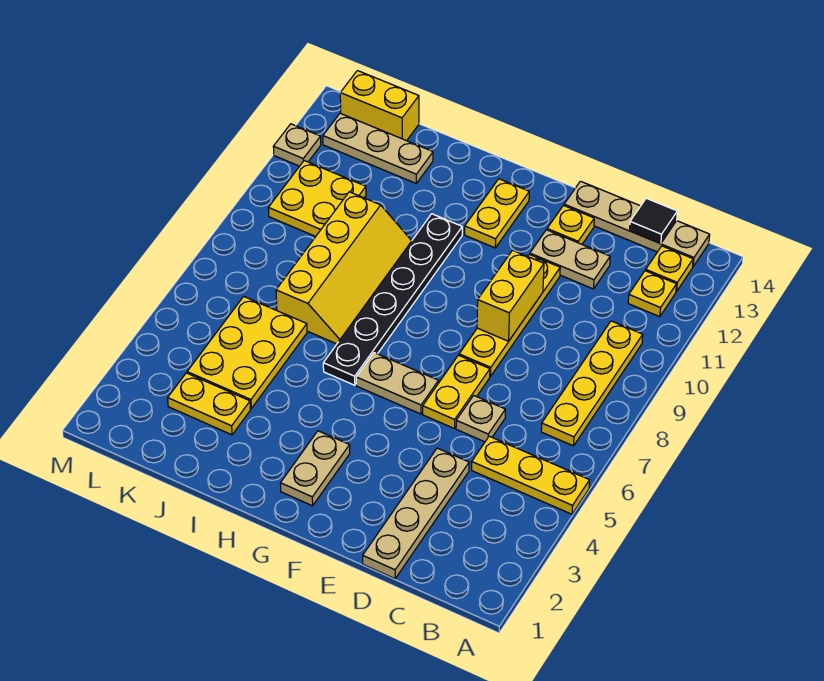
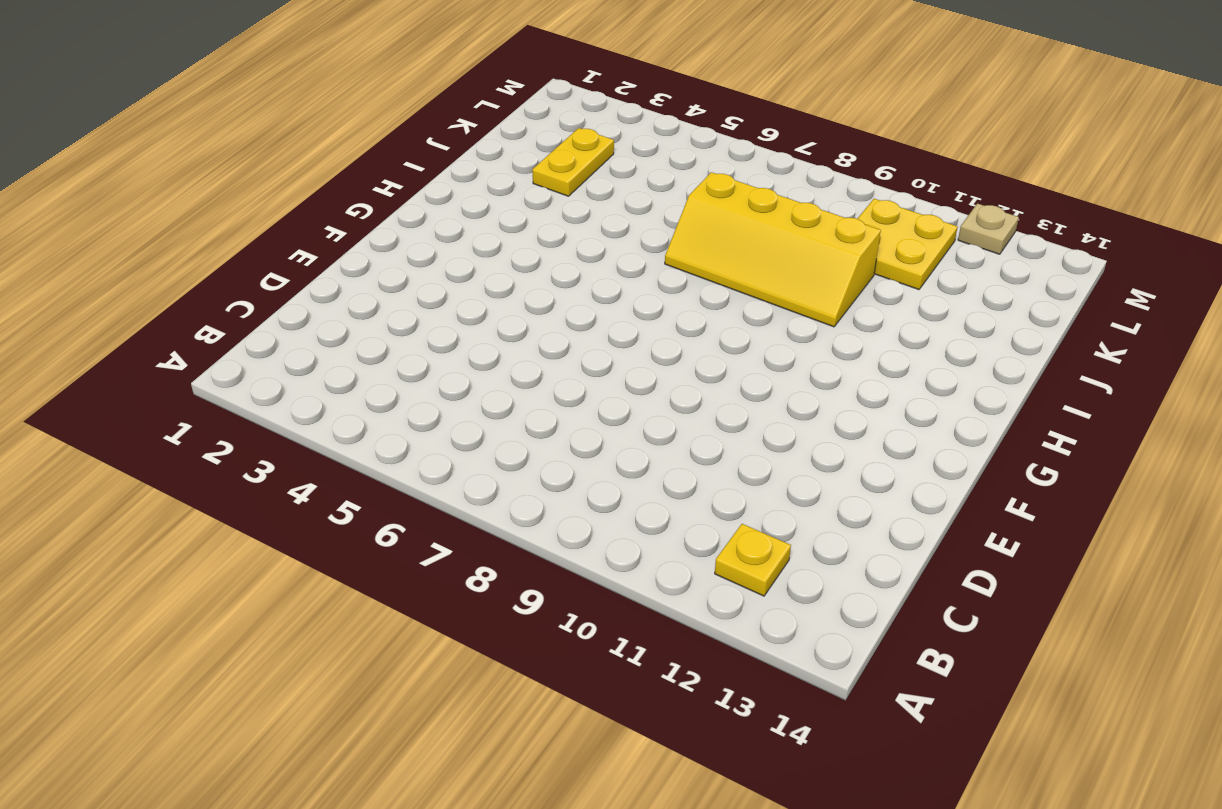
none -> yellow plate A5:C5 level 1
none -> yellow plate B7:B10 level 1
none -> yellow plate B13 level 1

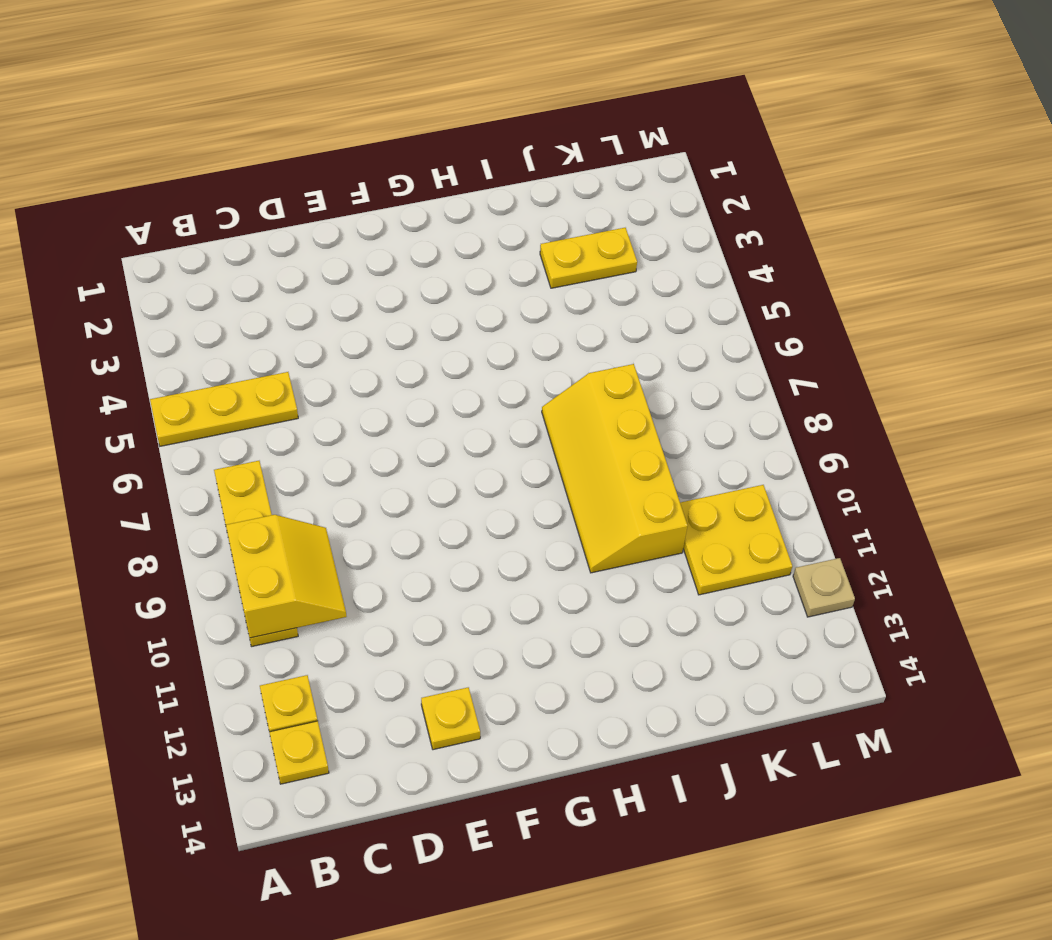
yellow slope B9:C10 level 2 top B -> none
none -> tan plate B14:E14 level 1
none -> tan plate D1:D4 level 1
none -> tan plate D6 level 1

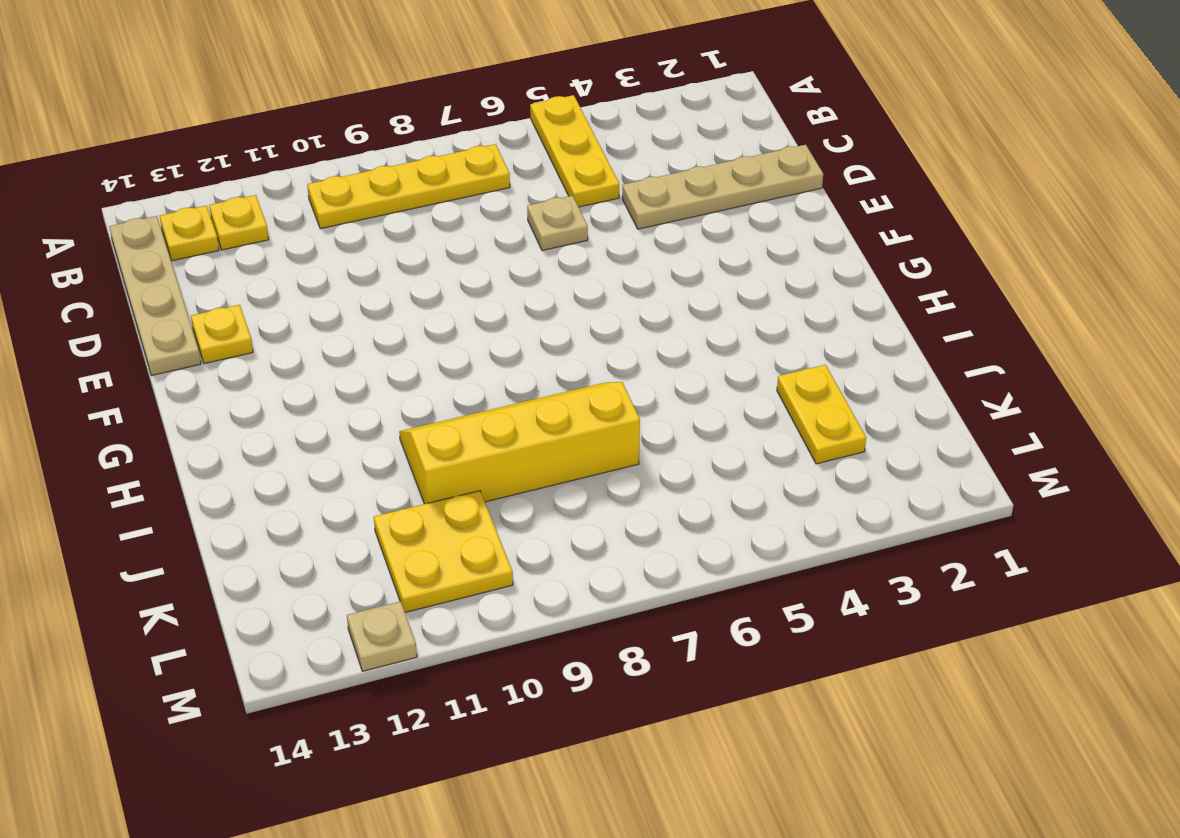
none -> tan plate D12:E12 level 1
none -> yellow plate E6:E7 level 1
none -> yellow plate E8:E11 level 1

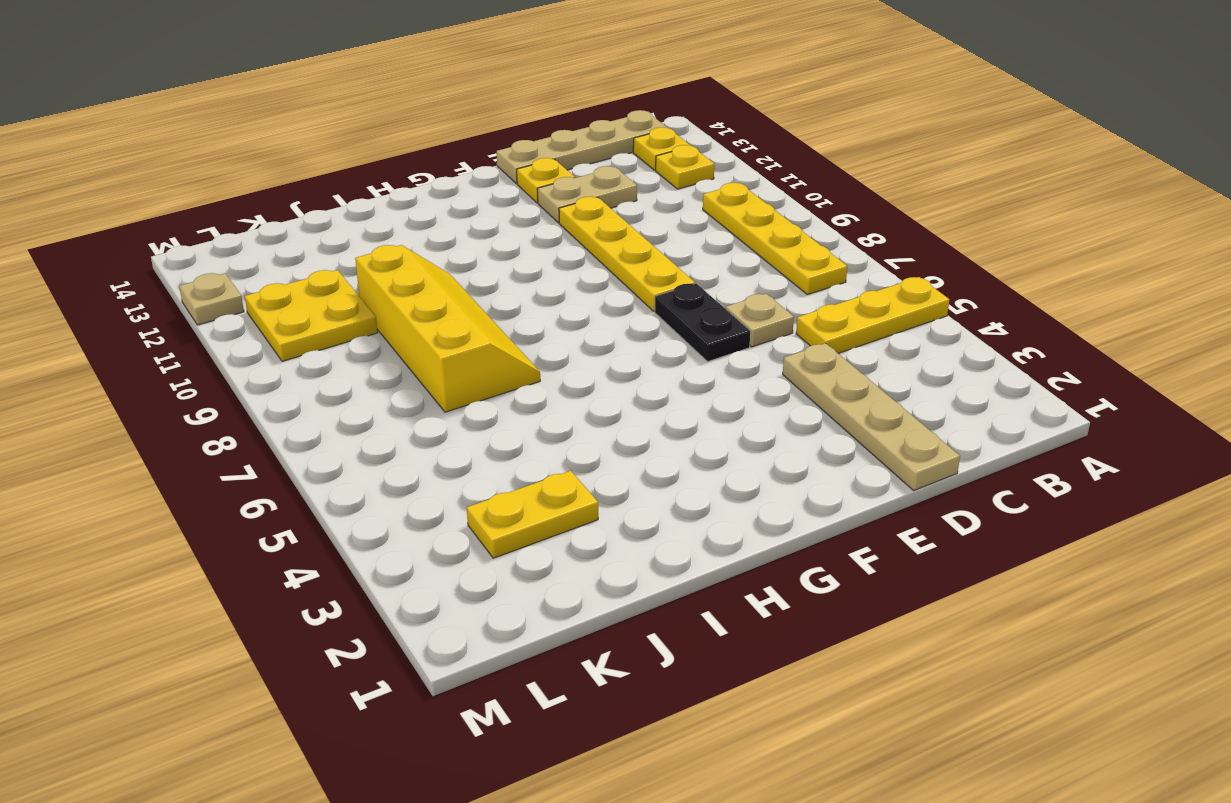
black plate E6:E7 level 1 -> yellow plate E6:E7 level 1
none -> tan plate F6:G6 level 1
none -> tan plate G2:G3 level 1
none -> yellow plate G12:G13 level 1

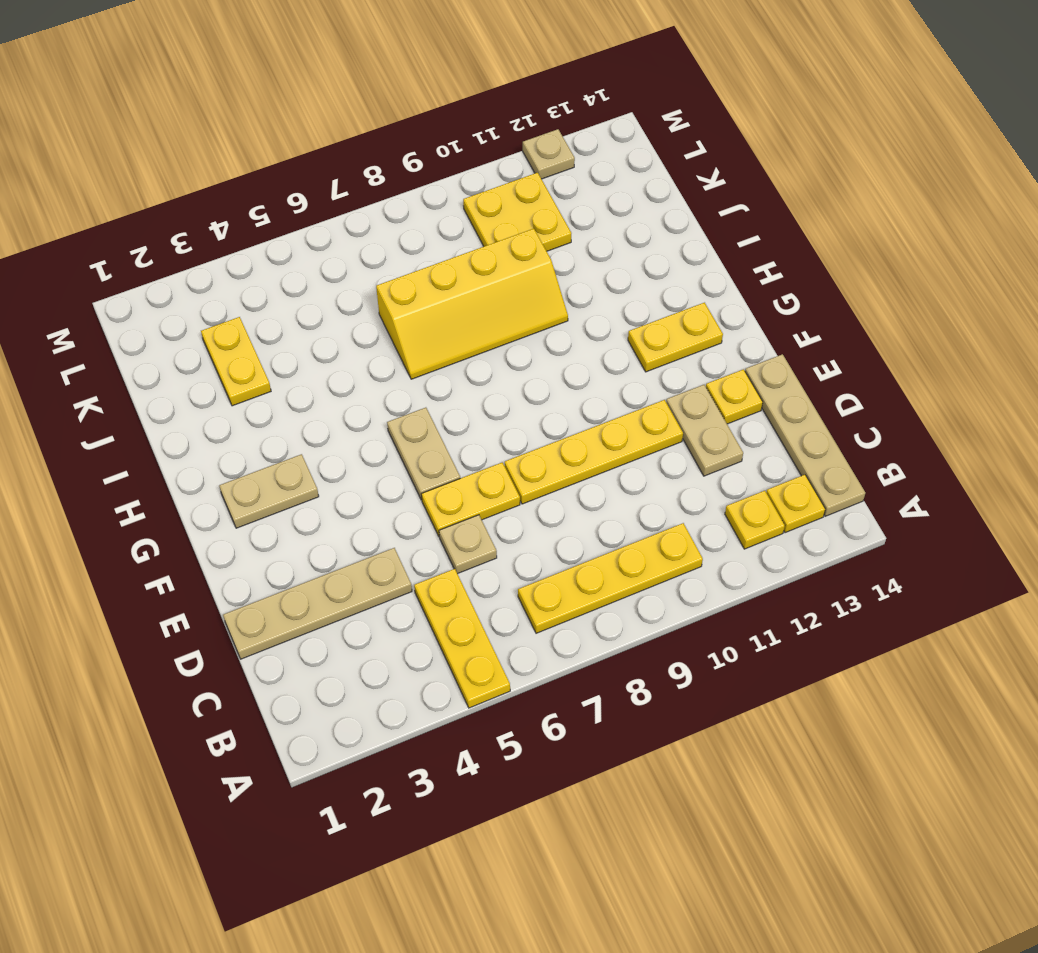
none -> black plate H6:H11 level 1
none -> yellow plate J4:K6 level 1
none -> tan plate J13:L13 level 1

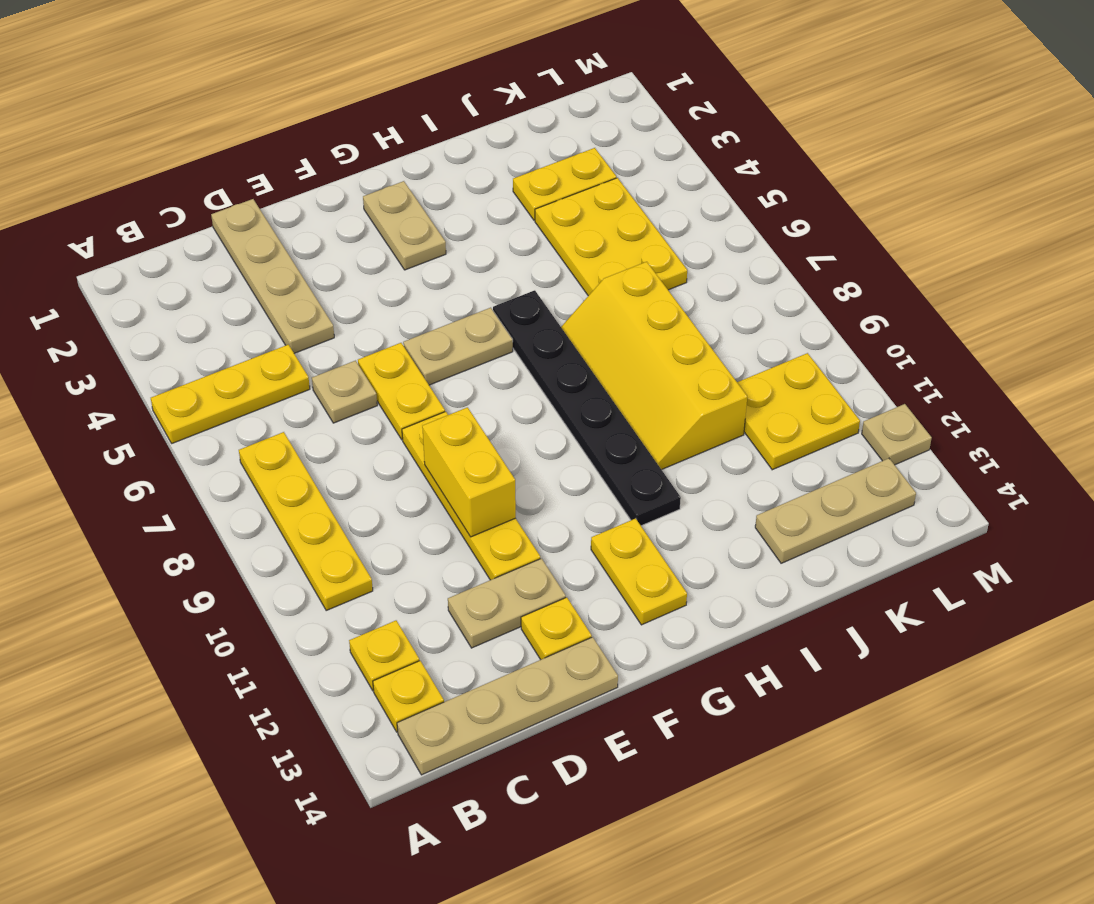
none -> yellow brick K14:L14 level 1
none -> black tile C14 level 2

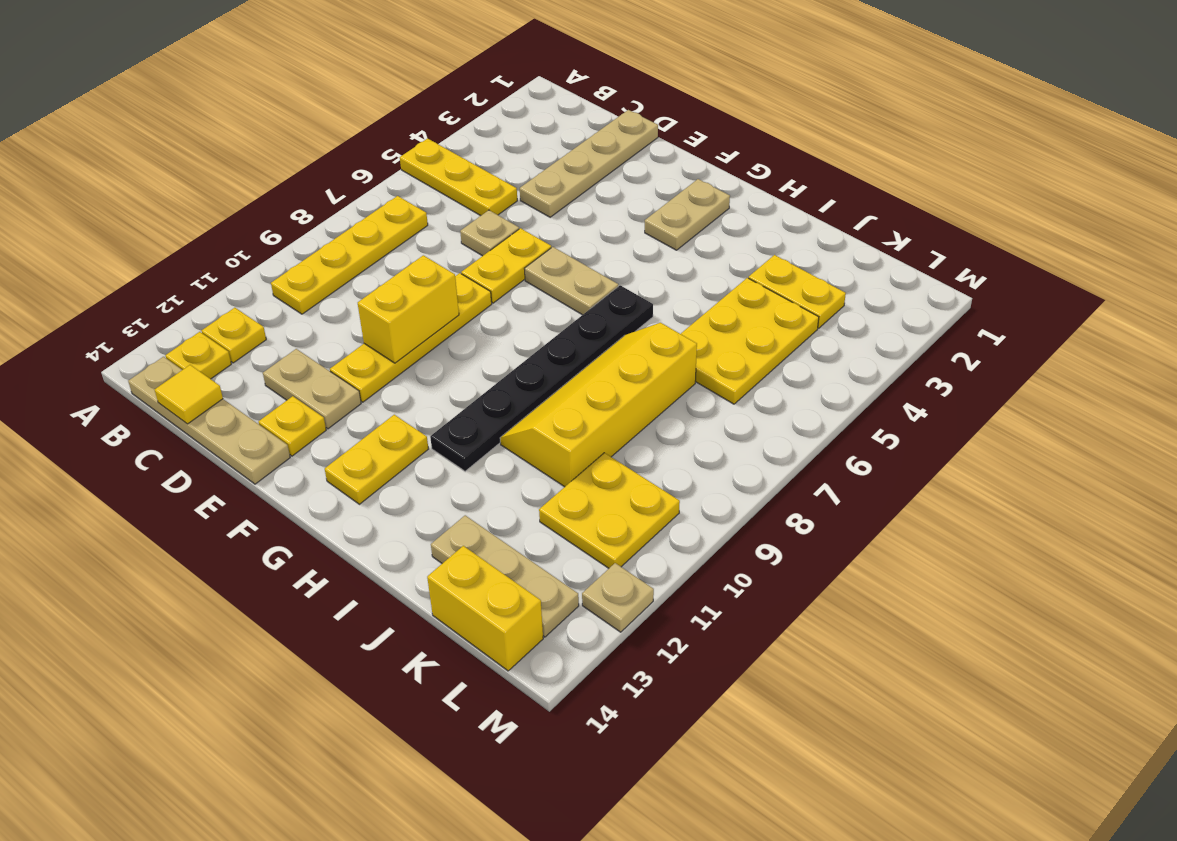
yellow tile C14 level 2 -> black tile C14 level 2

